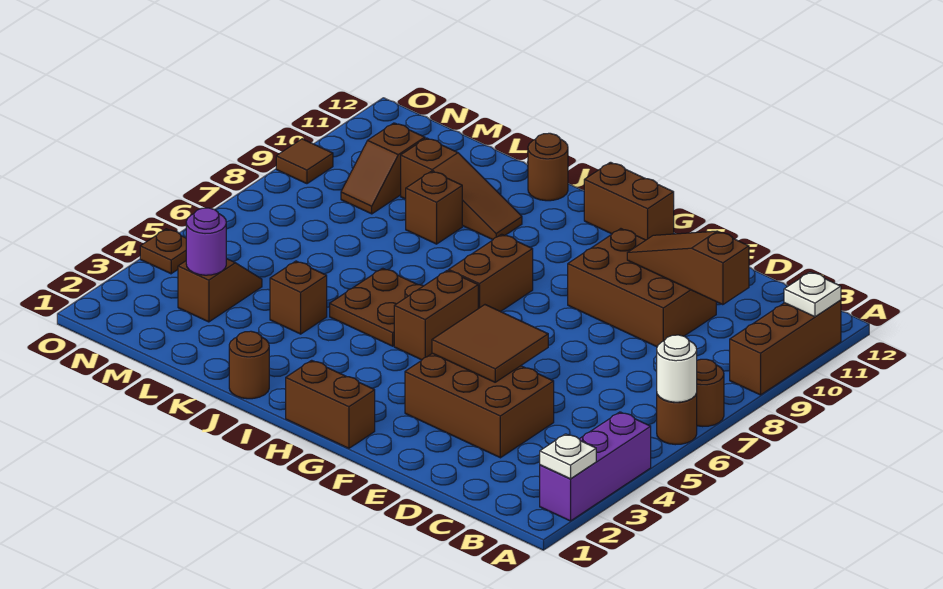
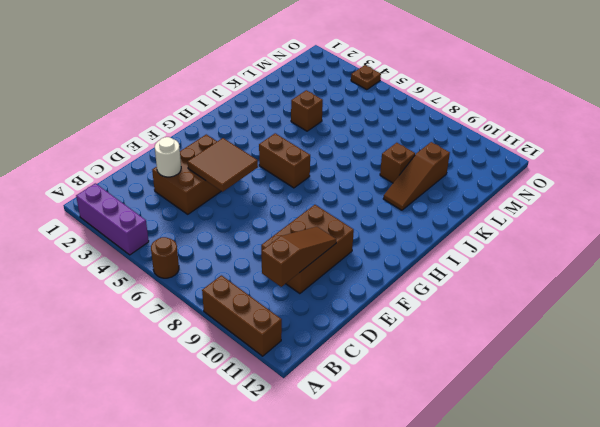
white round brick D3 level 2 -> white round brick A6 level 2
none -> brown round brick A7 level 1
none -> brown brick G1:H1 level 1
none -> brown brick G12:H12 level 1

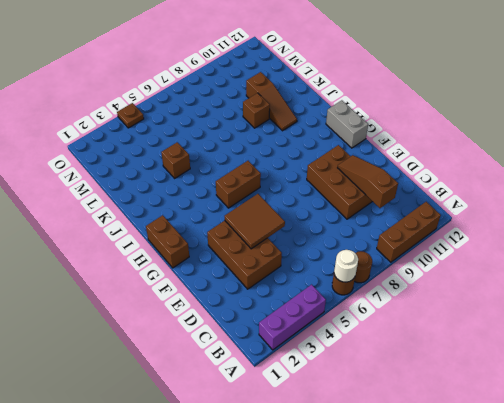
grey brick G12:H12 level 1 -> brown brick G12:H12 level 1
none -> brown brick H7:H8 level 1
none -> brown plate I5:J6 level 1
none -> brown round brick J1 level 1

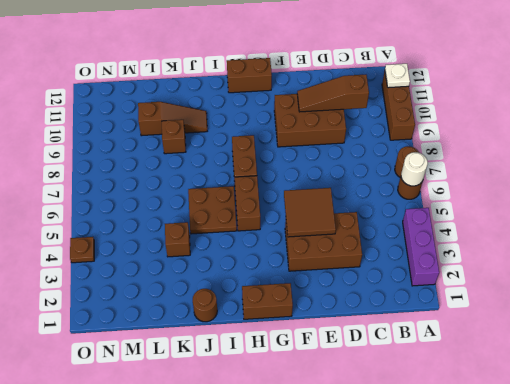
none -> brown round brick J12 level 1
none -> brown slope M3:M4 level 1 top 3
none -> brown slope M9:M10 level 1 top 10

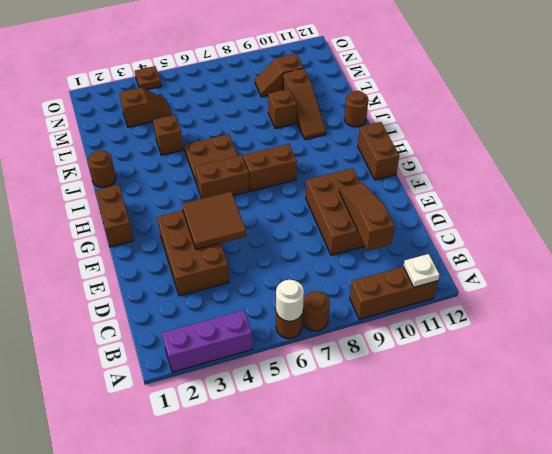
none -> brown tile O9 level 1
none -> white plate A2 level 2
none -> purple round brick M3 level 2

